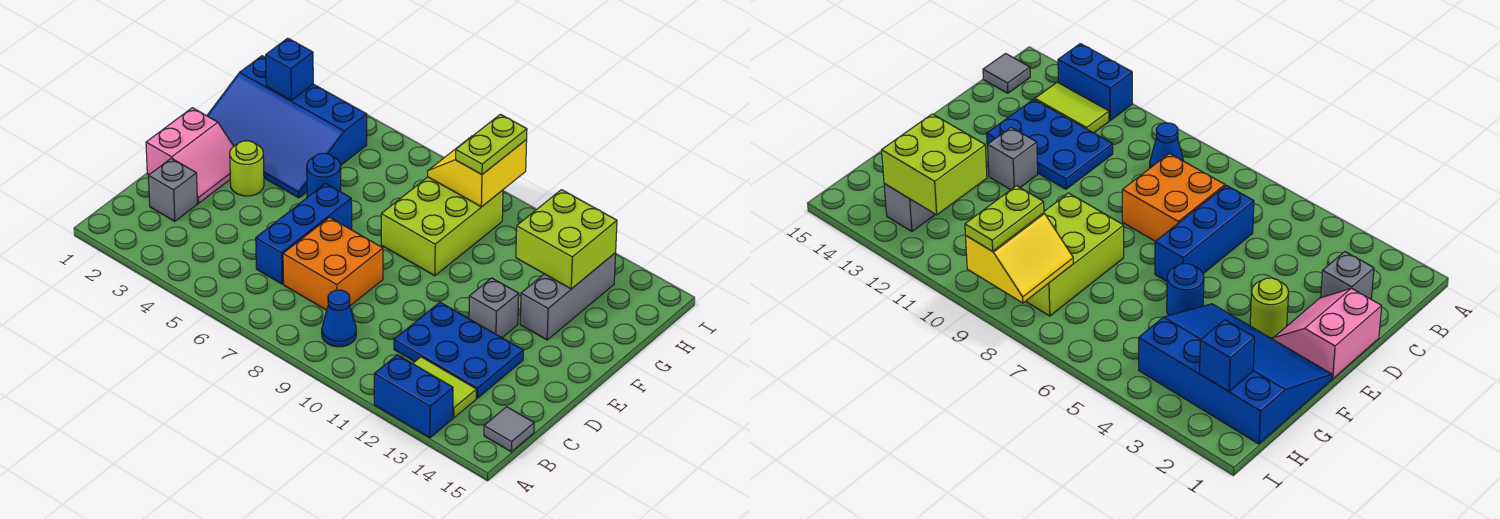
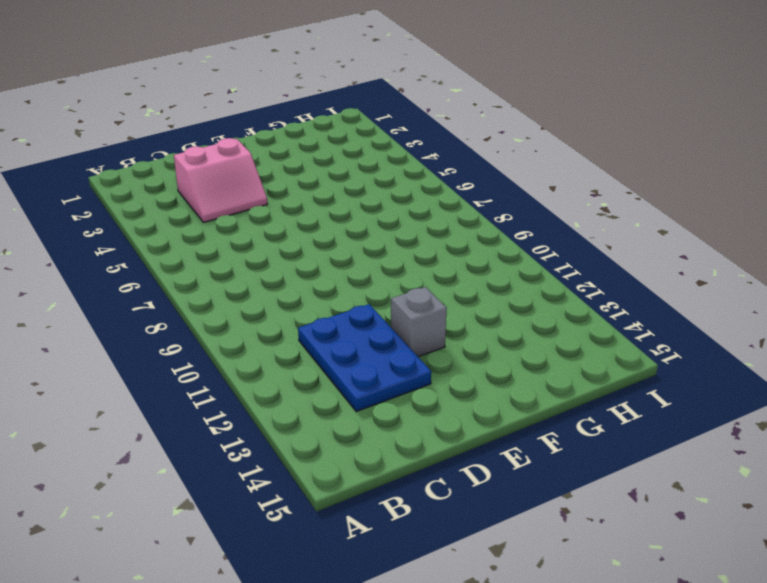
pink slope C3:D4 level 1 top 3 -> pink slope D1:E2 level 1 top 1
none -> blue brick A12:A13 level 1
none -> blue cone B9 level 1
none -> lime tile B12:B13 level 1

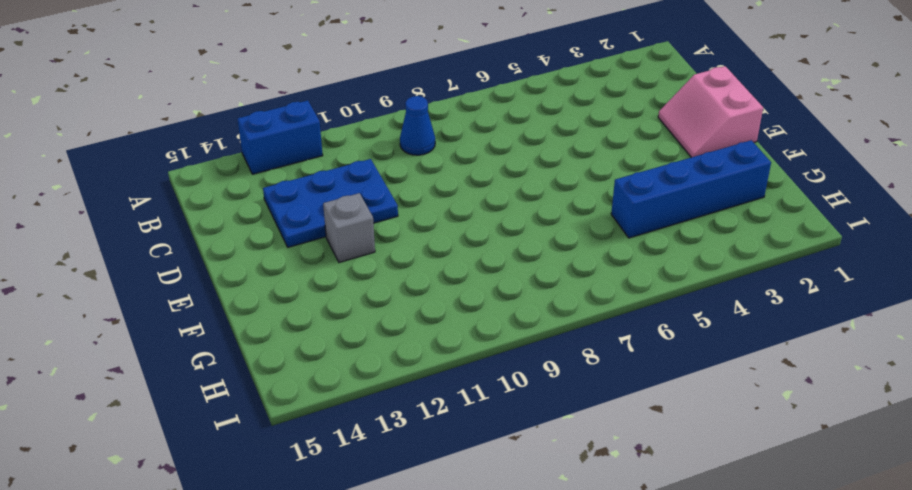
blue brick G2:G5 level 1 -> blue slope F1:H4 level 1 top H
none -> lime tile B12:B13 level 1
none -> grey tile B15 level 1
none -> grey brick C2 level 1

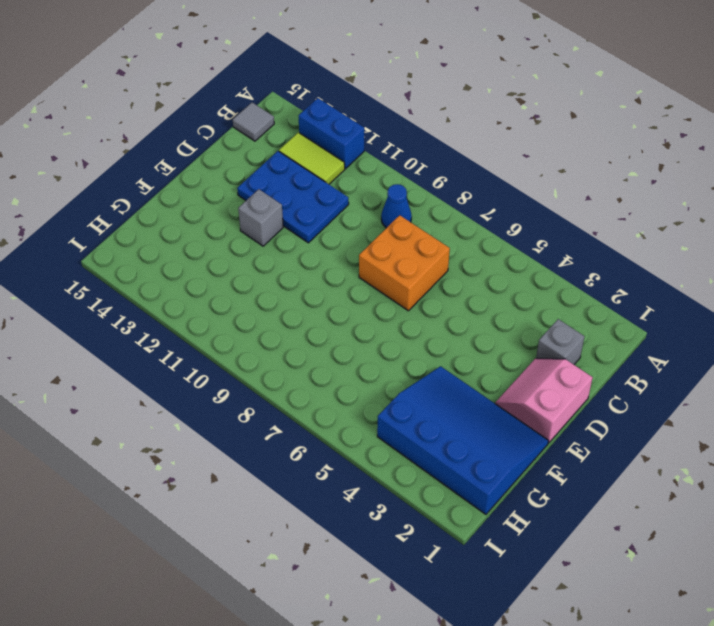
none -> blue brick C6:E6 level 1
none -> lime round brick E3 level 1
none -> blue round brick F5 level 1

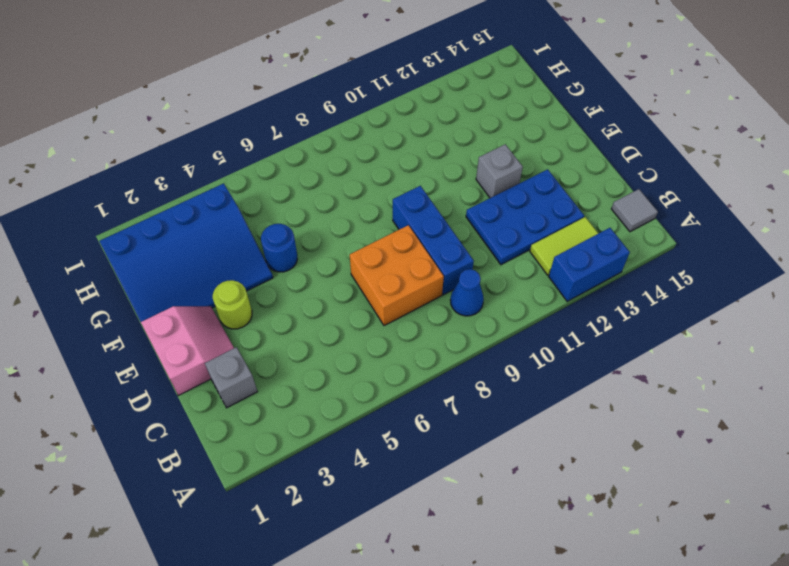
blue brick C9:E9 level 1 -> blue brick C6:E6 level 1
none -> lime brick F8:H9 level 1
none -> grey brick F13:H13 level 1
none -> lime brick G12:H13 level 2

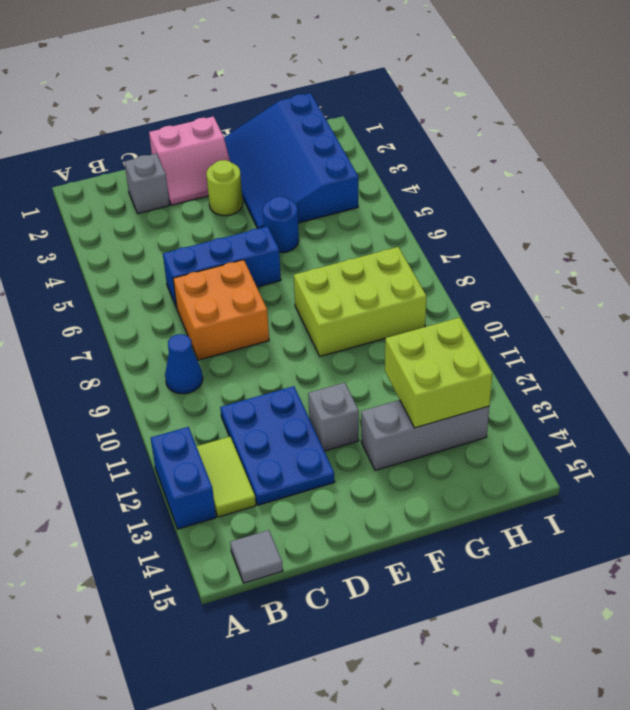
none -> blue brick H2 level 2
none -> yellow slope H8:I9 level 2 top 9
none -> lime plate H9:I9 level 3

